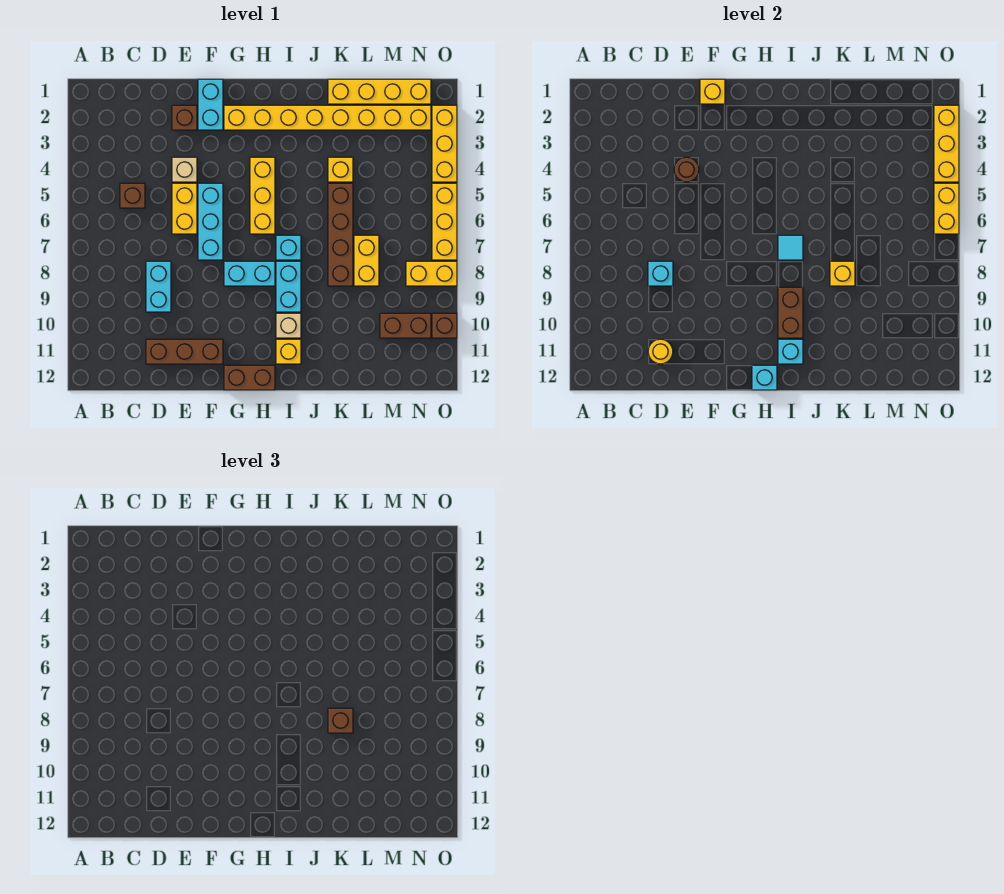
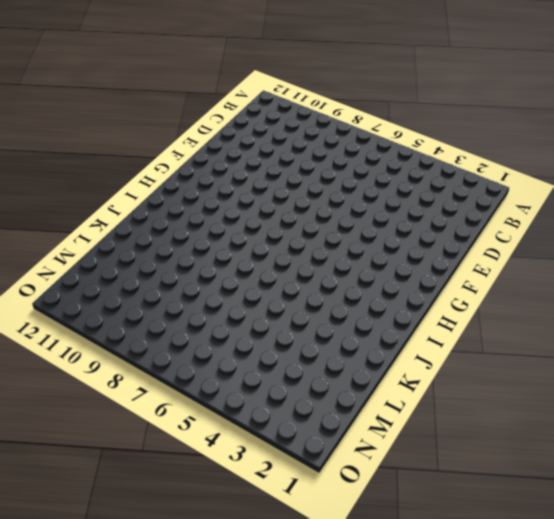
none -> brown brick C5 level 1
none -> cyan brick D8:D9 level 1
none -> brown brick D11:F11 level 1
none -> brown brick E2 level 1

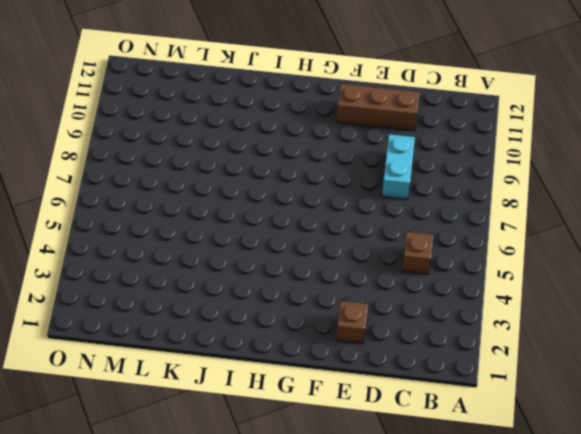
none -> tan brick E4 level 1
none -> yellow brick E5:E6 level 1
none -> cyan brick F1:F2 level 1
none -> cyan brick F5:F7 level 1

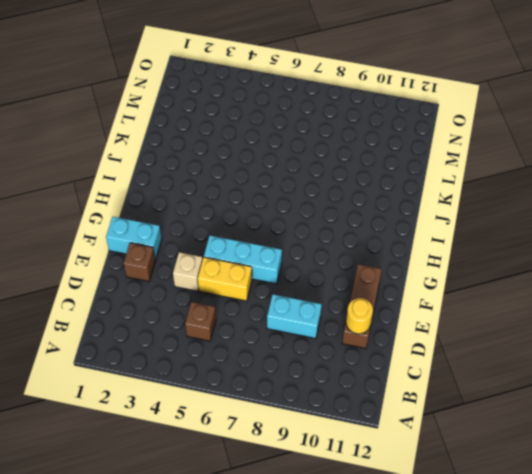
none -> yellow brick G2:N2 level 1
none -> cyan brick G8:H8 level 1
none -> brown brick G12:H12 level 1
none -> yellow brick H4:H6 level 1

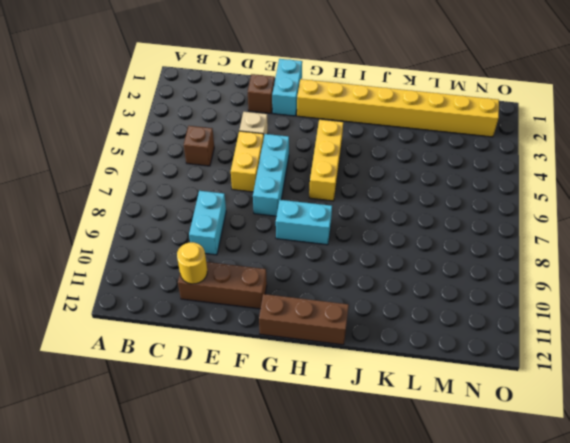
brown brick G12:I12 level 1 -> brown brick G12:H12 level 1
none -> cyan brick I7 level 1
none -> cyan brick I8:I9 level 1
none -> tan brick I10 level 1
none -> yellow brick I11 level 1

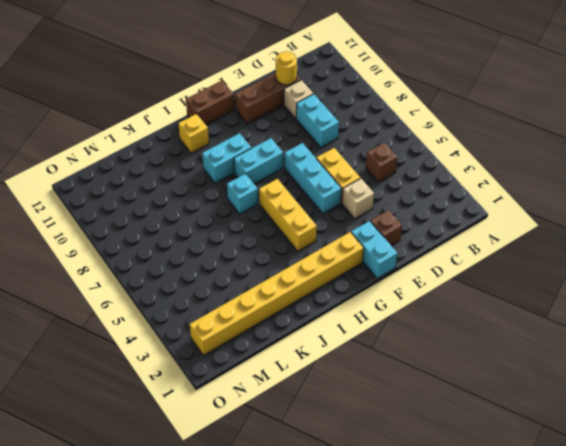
tan brick D10 level 1 -> tan brick I10 level 1
cyan brick H9:I9 level 1 -> cyan brick I8:I9 level 1
none -> yellow brick K1:N1 level 1
none -> yellow brick K4 level 1
none -> brown brick K5:K8 level 1
none -> yellow brick L7:L8 level 1

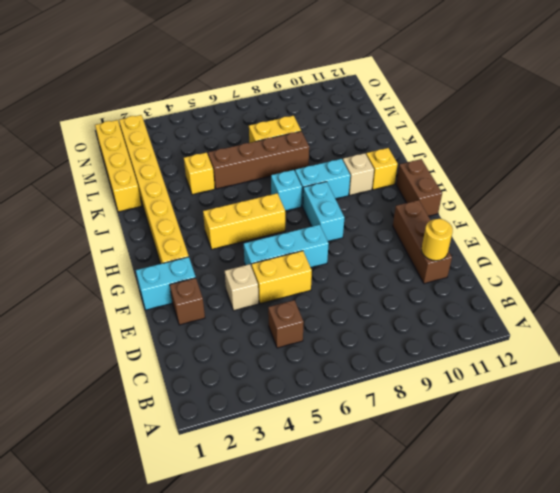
none -> cyan brick D8:D9 level 1
none -> brown brick M10:N10 level 1
none -> yellow brick N8:O8 level 1
none -> yellow brick O2:O4 level 1

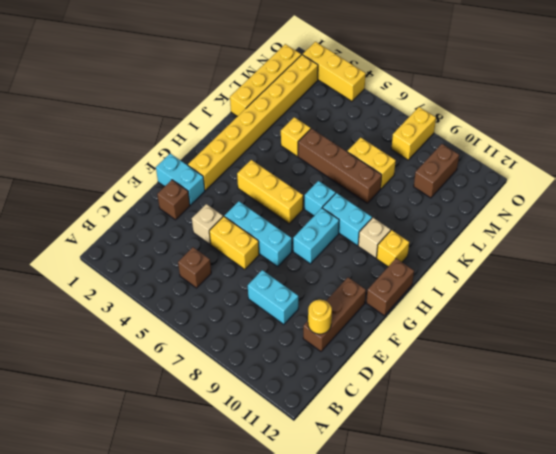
none -> yellow brick O5:O7 level 1
none -> brown brick O10 level 1
none -> cyan brick D8 level 2
none -> brown round brick E4 level 2

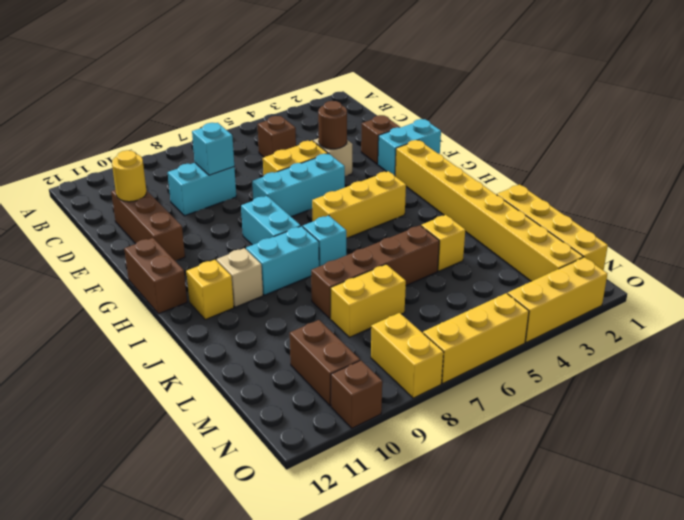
none -> yellow brick F1 level 2
none -> cyan brick H12 level 2
none -> cyan tile I7 level 2
none -> brown brick I9:I10 level 2

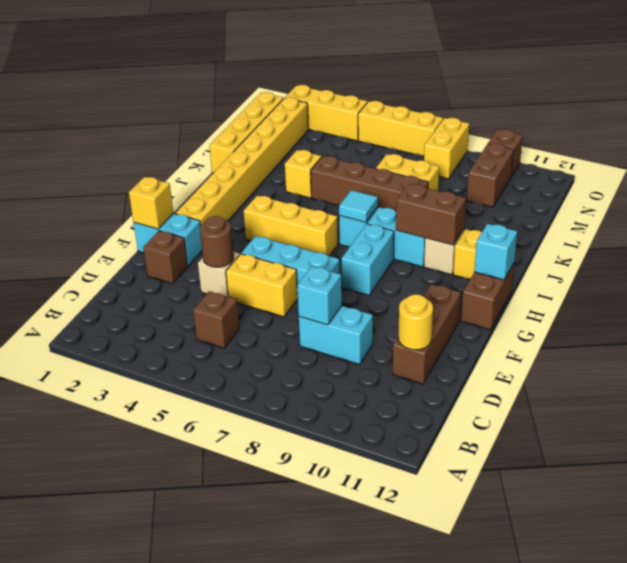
none -> cyan brick I11 level 2
none -> yellow brick K8 level 2
none -> yellow brick O2:O4 level 2
none -> yellow brick O5:O6 level 2

